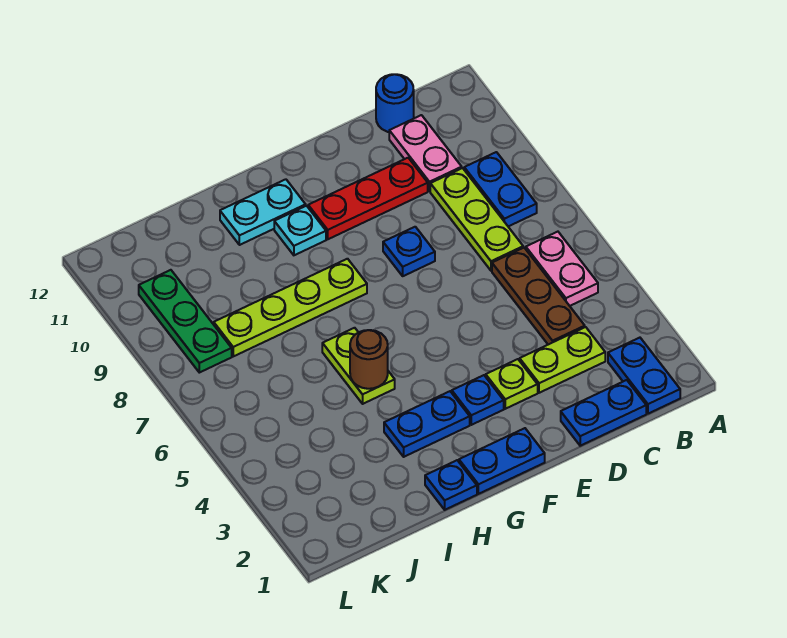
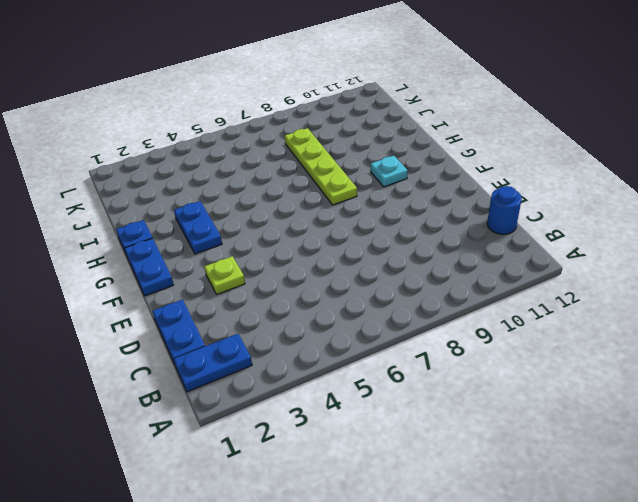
none -> pink plate B5:B6 level 1
none -> blue plate B8:B9 level 1
none -> lime plate C3:D3 level 1

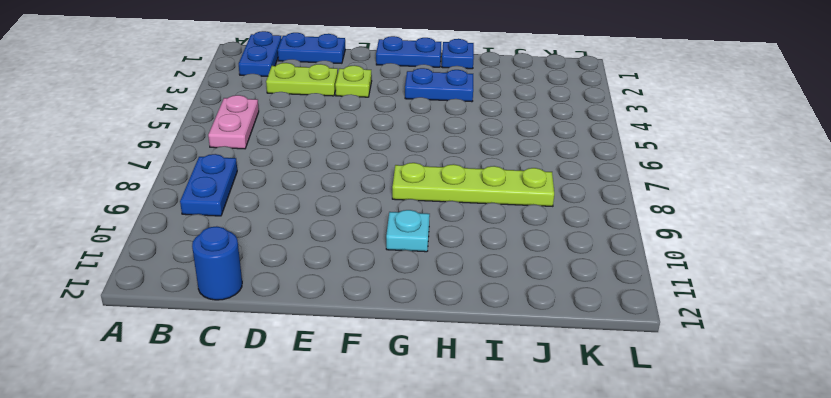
none -> brown plate C4:C6 level 1
none -> lime plate C7:C9 level 1
none -> pink plate C10:C11 level 1

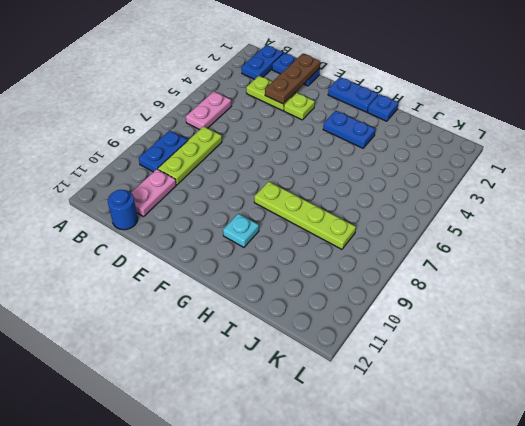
brown plate D1:D3 level 2 -> brown plate C4:C6 level 1
none -> red plate D10:F10 level 1
none -> blue plate E8 level 1
none -> blue plate F3 level 1

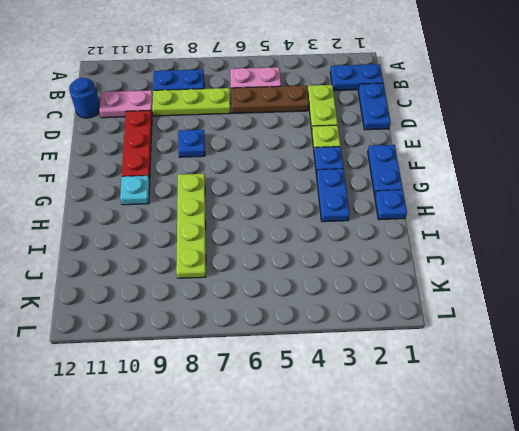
none -> cyan plate G11:H11 level 1
none -> lime plate H5:H6 level 1
none -> green plate K8:K10 level 1

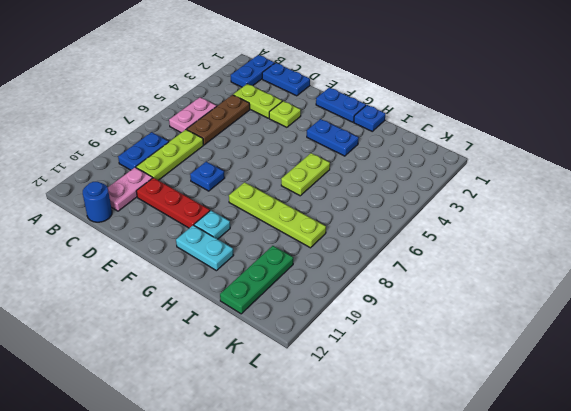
green plate J10:J12 level 1 -> green plate K8:K10 level 1
none -> blue plate F3 level 1
none -> brown round brick H5 level 2

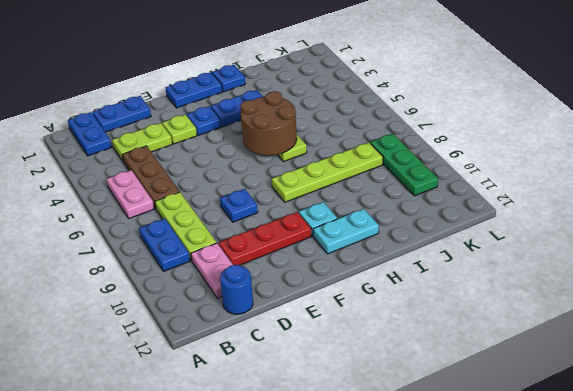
brown round brick G5:H6 level 2 -> brown round brick H5 level 2

